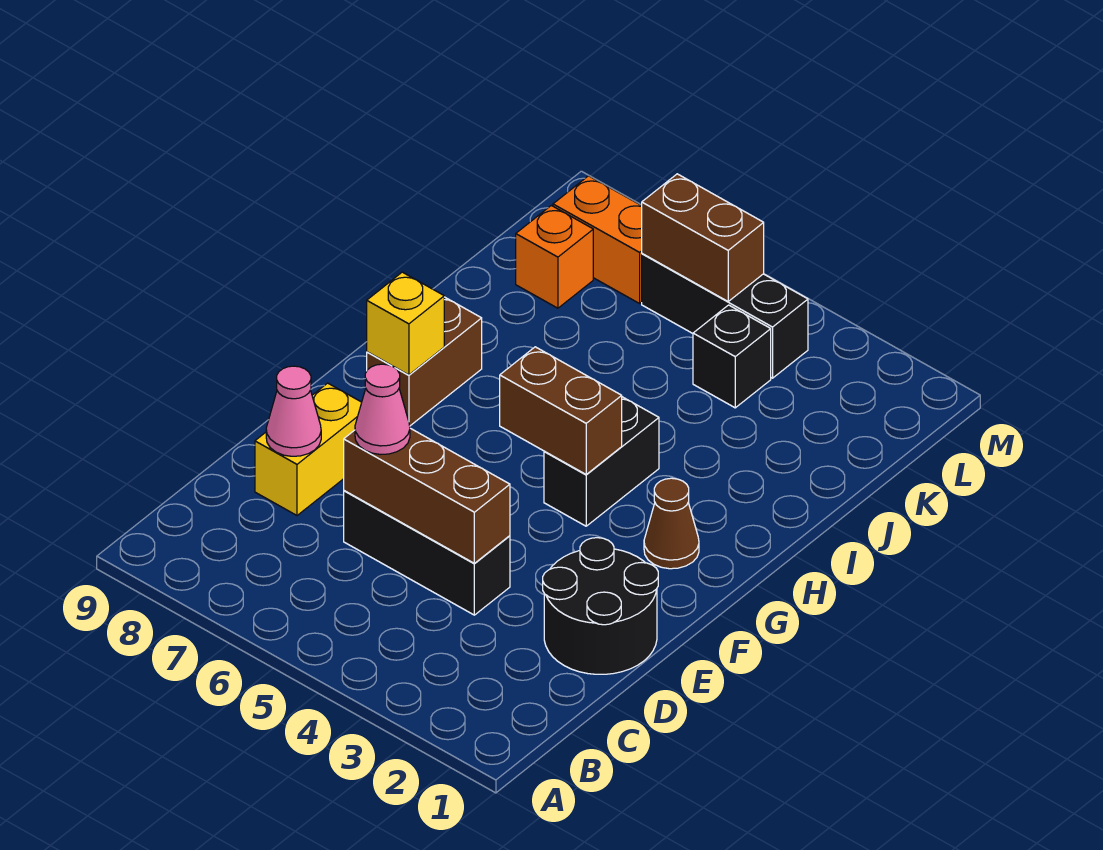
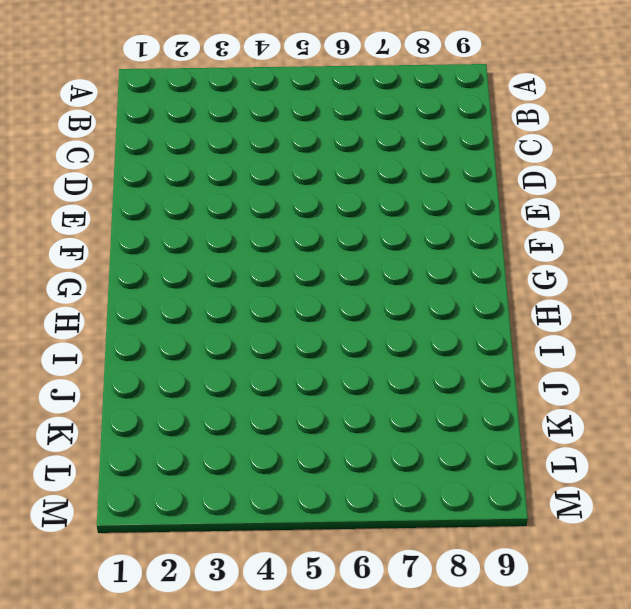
none -> black round brick D1:E2 level 1
none -> black brick D4:D6 level 1
none -> yellow brick D8:E8 level 1

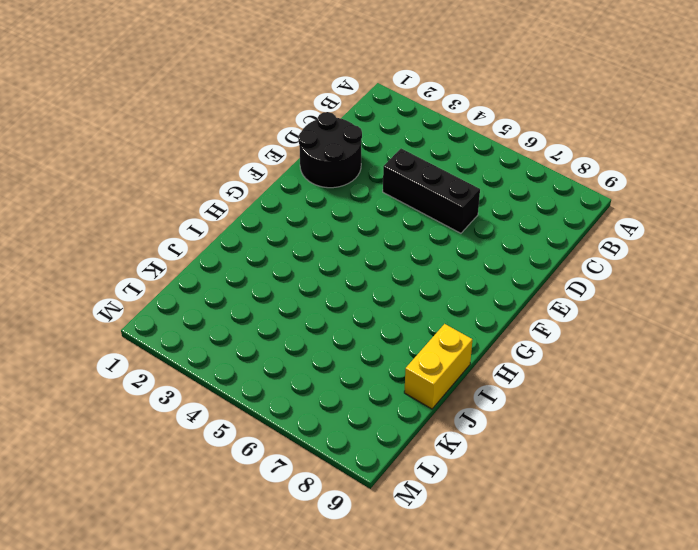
yellow brick I9:J9 level 1 -> yellow brick D8:E8 level 1
none -> brown cone G2 level 1
none -> black brick G4:H4 level 1
none -> brown brick G8:H8 level 1

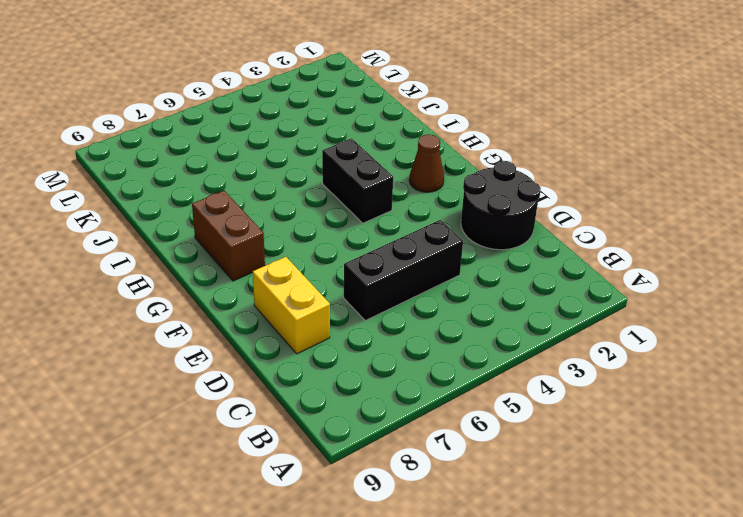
none -> black brick K4 level 1
none -> orange brick K8 level 1
none -> black brick L4:L6 level 1

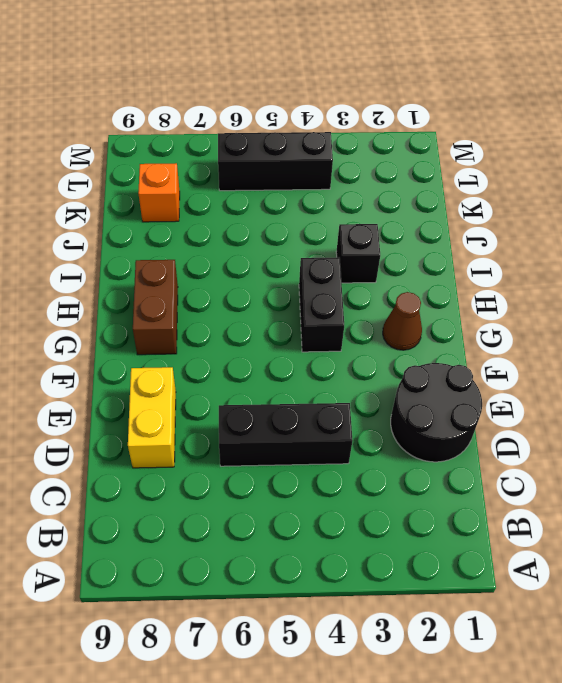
black brick I3 level 1 -> black brick K4 level 1
none -> orange brick L7:L8 level 1
none -> brown brick D4:D6 level 2
none -> pink cone D8 level 2

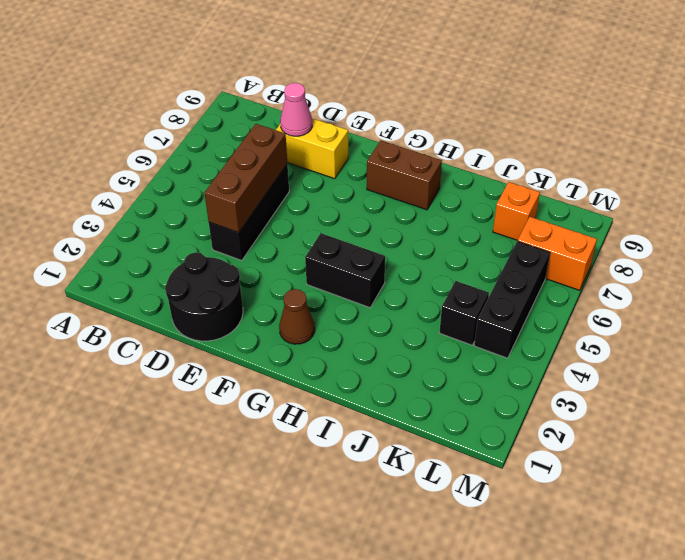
orange brick L7:M7 level 1 -> orange brick L7:L8 level 1
none -> brown brick G4:G5 level 2
none -> yellow brick G8 level 2
none -> brown brick L5:L6 level 2

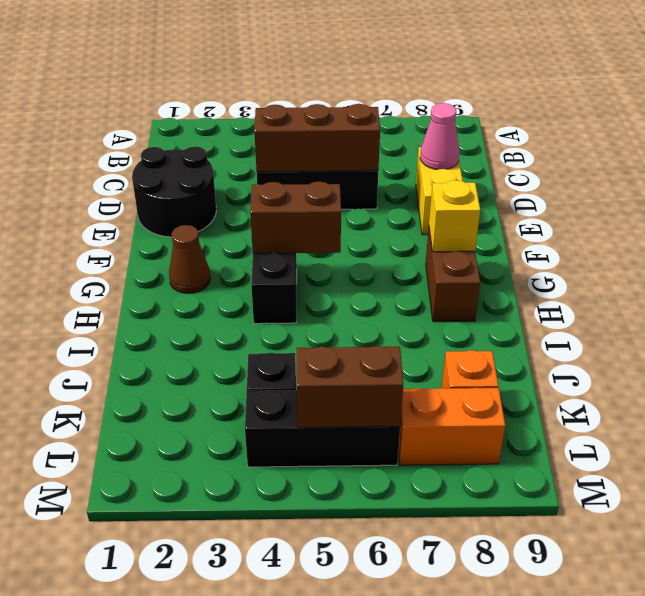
none -> pink cone D6 level 3

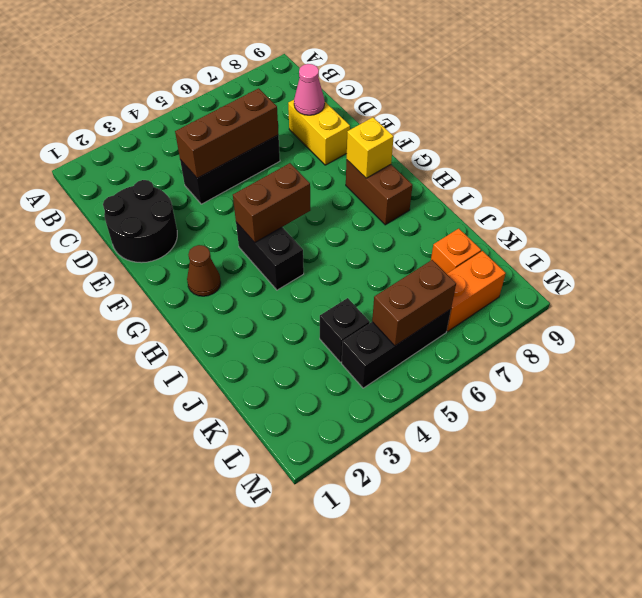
none -> pink cone D6 level 3

